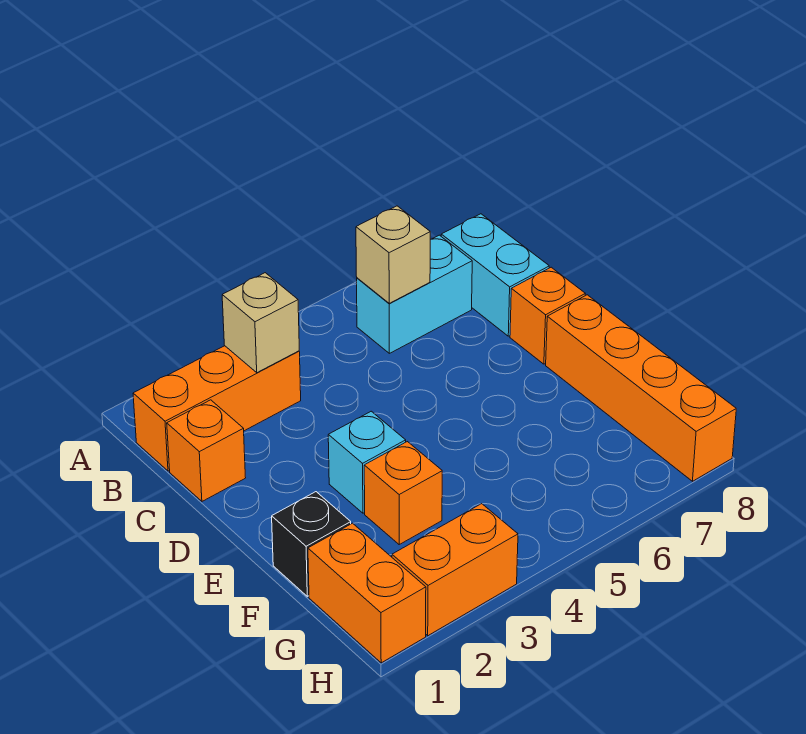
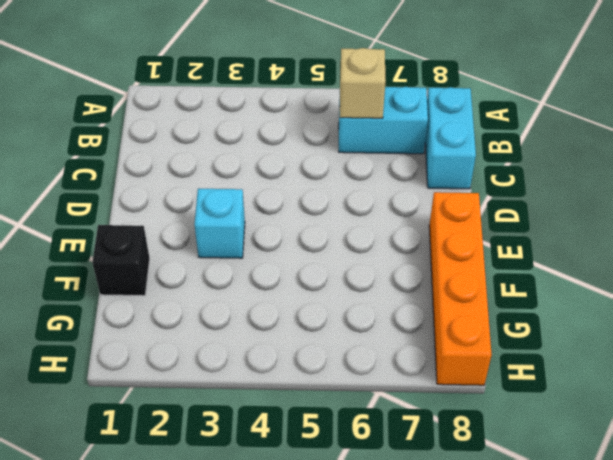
none -> orange brick B1:B3 level 1
none -> orange brick C1 level 1
none -> orange brick D8 level 1

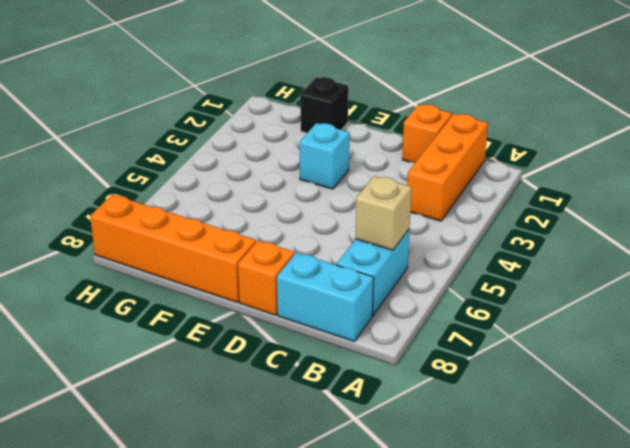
none -> orange brick F3 level 1
none -> orange brick G1:H1 level 1
none -> orange brick H2:H3 level 1

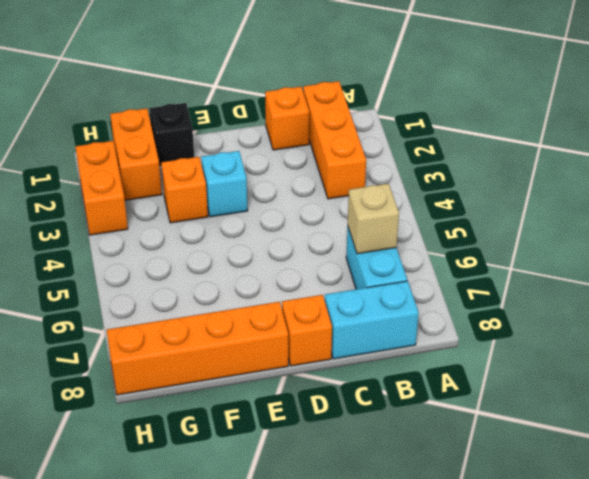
orange brick G1:G2 level 1 -> orange brick G1:H1 level 1
none -> tan brick B3 level 2

